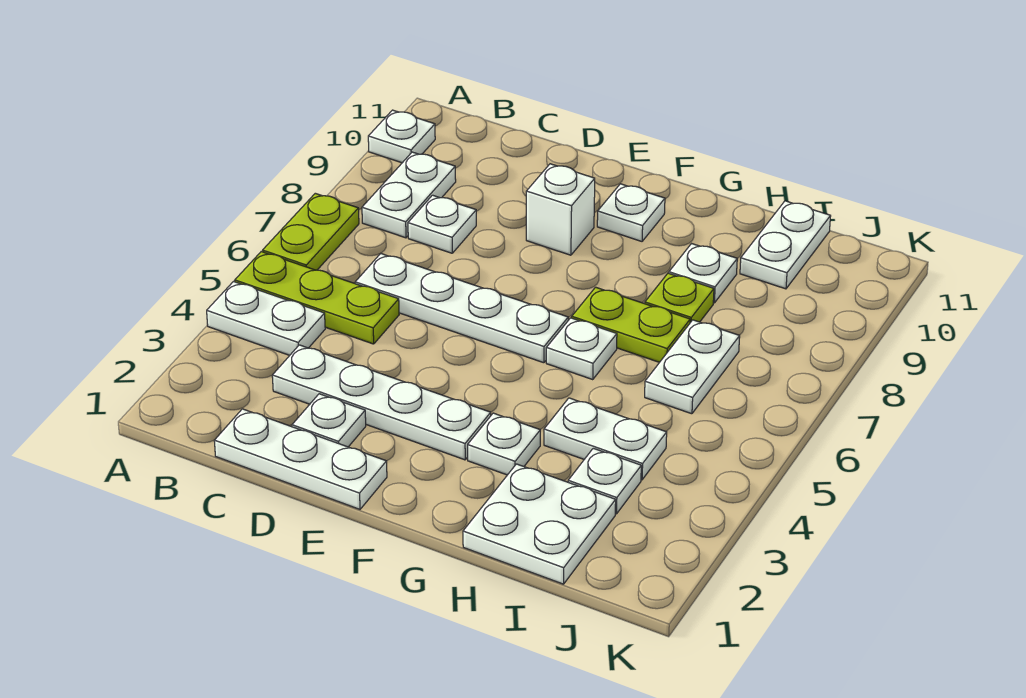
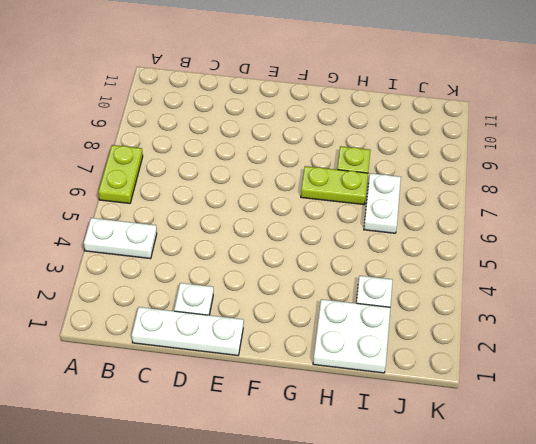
none -> lime plate A5:C5 level 1
none -> white plate A10 level 1
none -> white plate B8:B9 level 1

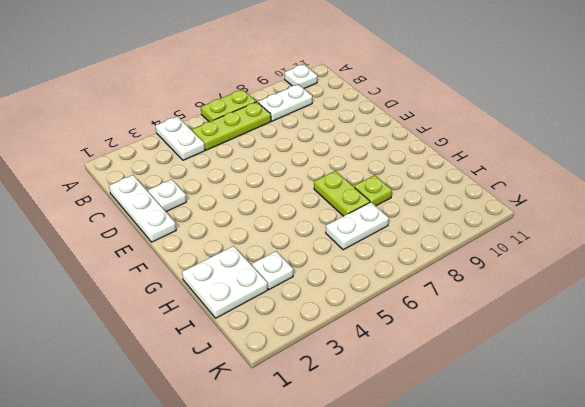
lime plate B5:B7 level 1 -> lime plate A5:C5 level 1
none -> white plate C3:F3 level 1
none -> white plate C6:F6 level 1
none -> white plate C8 level 1

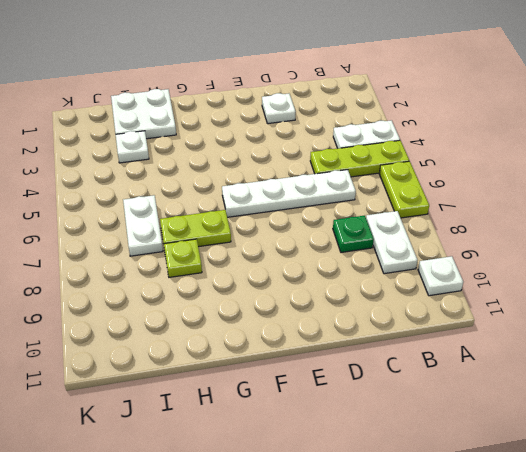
green plate C8 level 1 -> white plate C8 level 1
none -> white plate C1:E1 level 1
none -> white plate C3:F3 level 1
none -> white brick E9 level 1

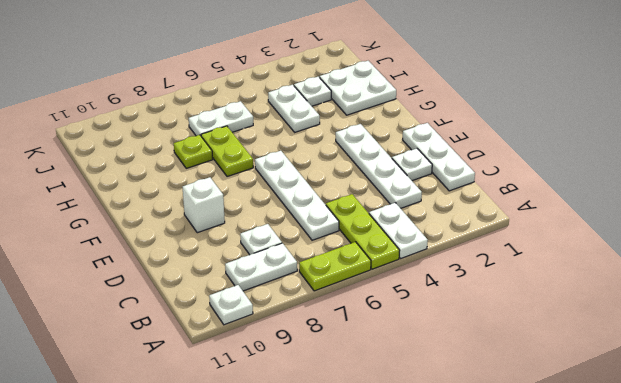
none -> white plate F10 level 1
none -> white plate G3 level 1
none -> white plate G6 level 1

